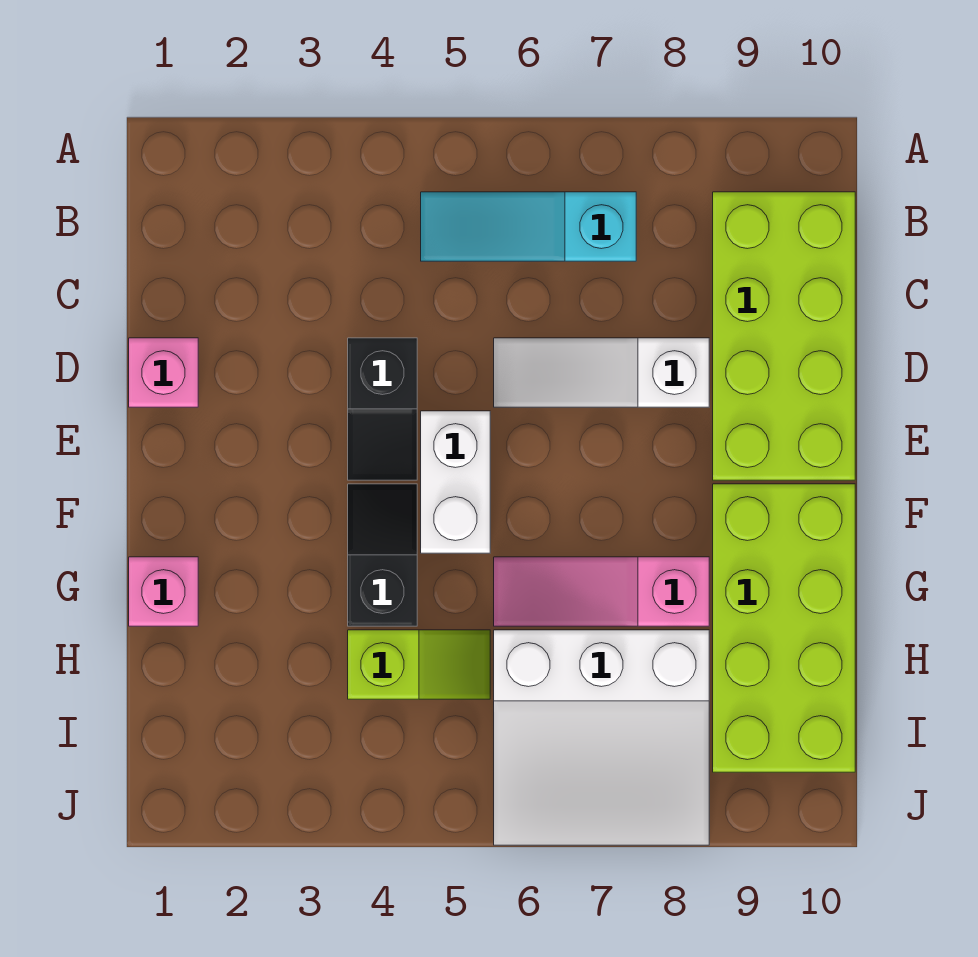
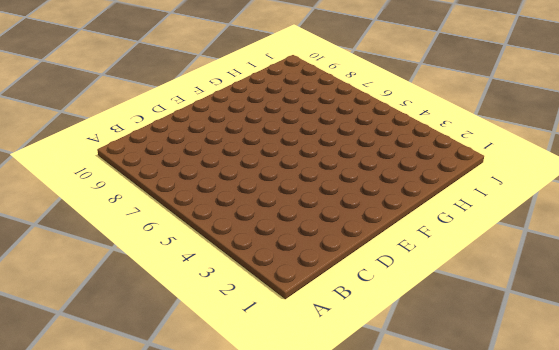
none -> cyan slope B5:B7 level 1 top 7
none -> lime brick B9:E10 level 1
none -> pink brick D1 level 1

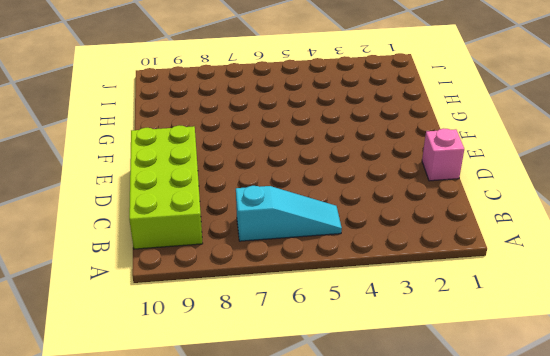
none -> black slope D4:E4 level 1 top D
none -> white slope D6:D8 level 1 top 8
none -> white brick E5:F5 level 1

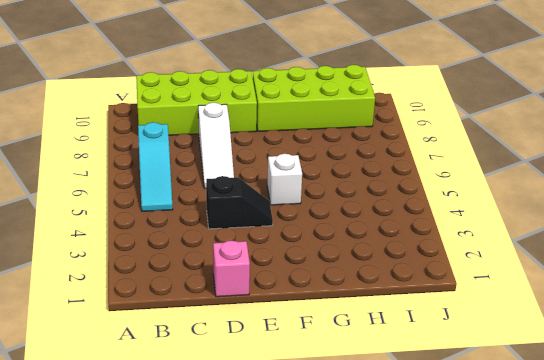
white brick F5 level 1 -> white brick E5:F5 level 1
none -> black slope F4:G4 level 1 top G
none -> pink brick G1 level 1
none -> pink slope G6:G8 level 1 top 8

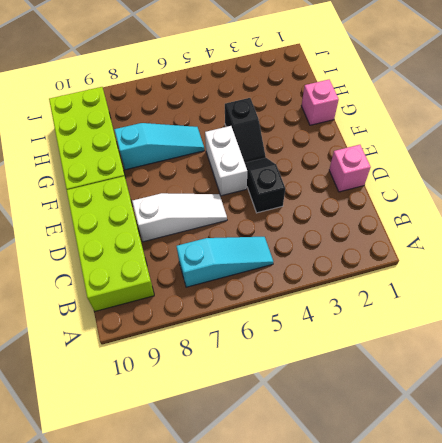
cyan slope G6:G8 level 1 top 8 -> pink slope G6:G8 level 1 top 8
none -> lime slope H4:H5 level 1 top 4
none -> white slope H6:J8 level 1 top H

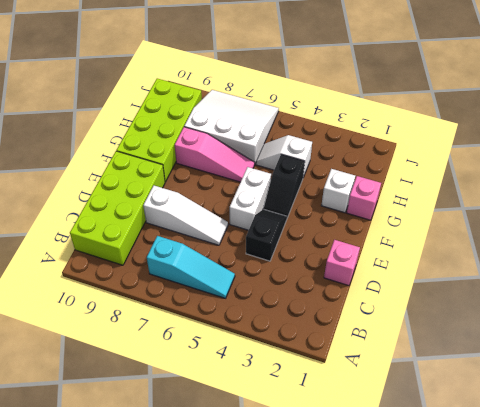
white brick G2 level 1 -> none
white slope H4:H5 level 1 top 4 -> lime slope H4:H5 level 1 top 4

